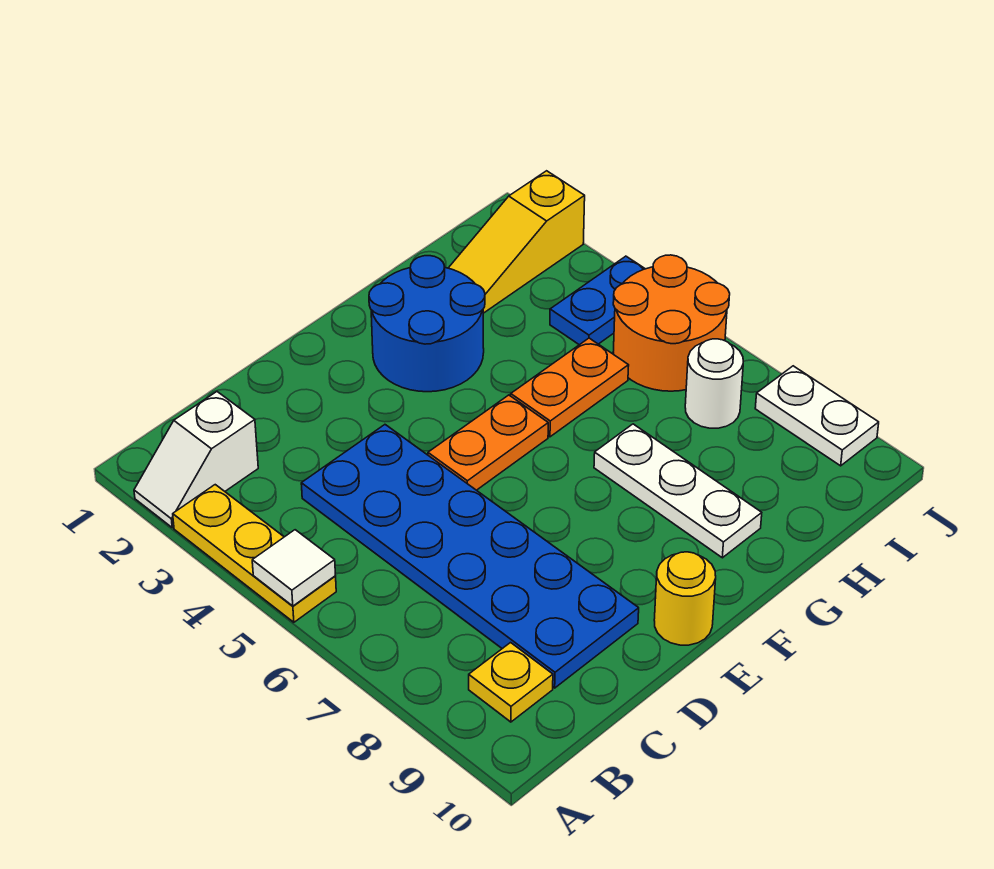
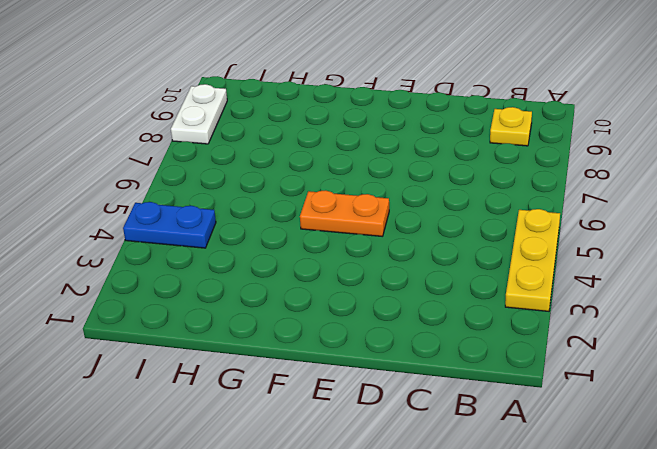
none -> white slope A2:B2 level 1 top B
none -> blue plate C4:D9 level 1
none -> yellow round brick E10 level 1

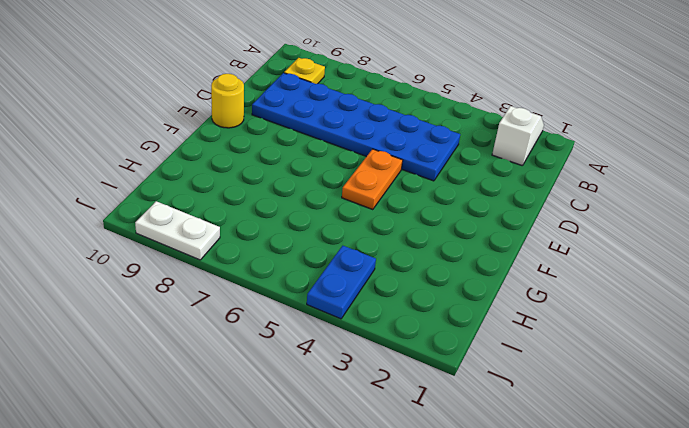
none -> yellow plate A3:A5 level 1
none -> blue round brick F2:G3 level 1
none -> orange plate G5:H5 level 1

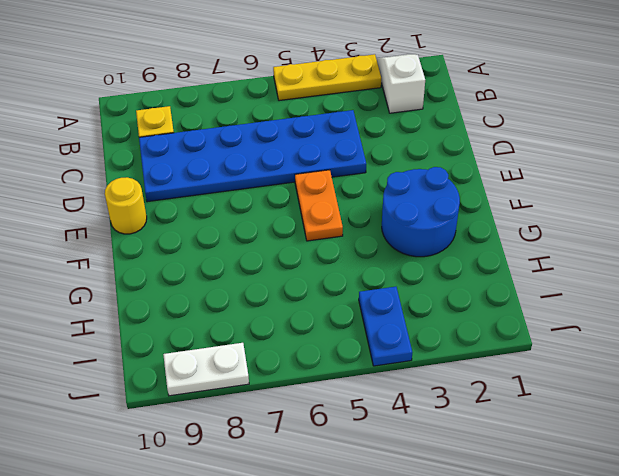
none -> orange plate G5:H5 level 1
none -> white plate G7:G9 level 1
none -> yellow slope H2:J2 level 1 top J

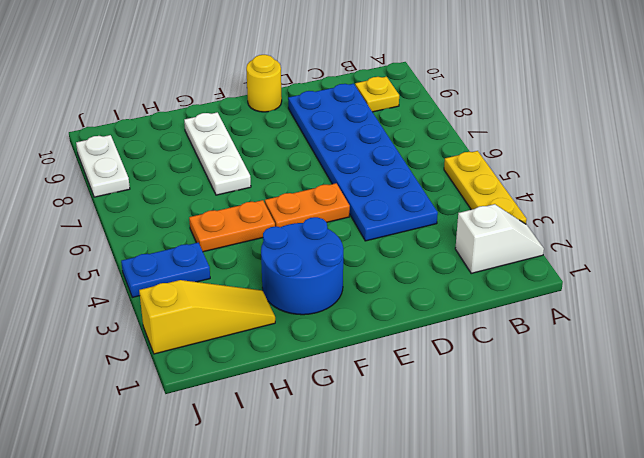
none -> orange round brick I5:J6 level 1
none -> white round brick I7 level 1
none -> white tile A5 level 2

